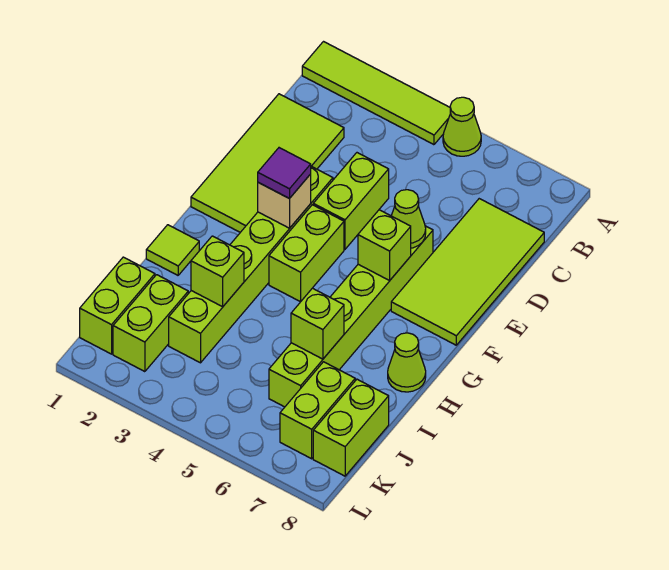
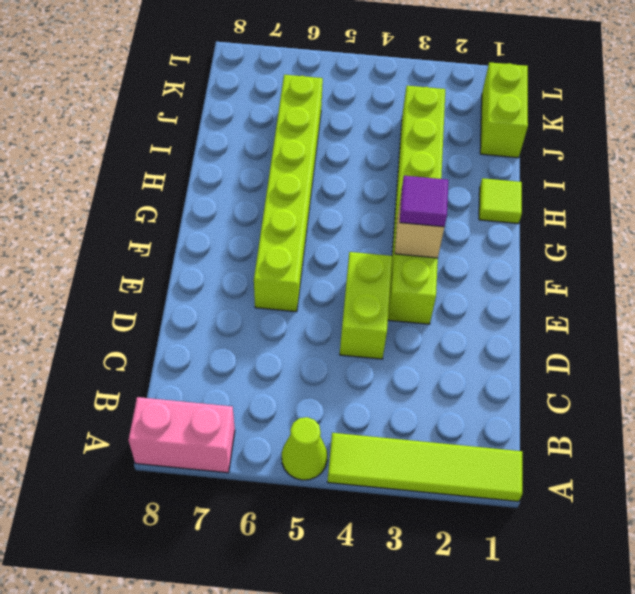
pink brick A7:A8 level 1 -> none
none -> lime tile C1:F2 level 1
none -> lime tile C7:F8 level 1
none -> lime brick F4:G4 level 1

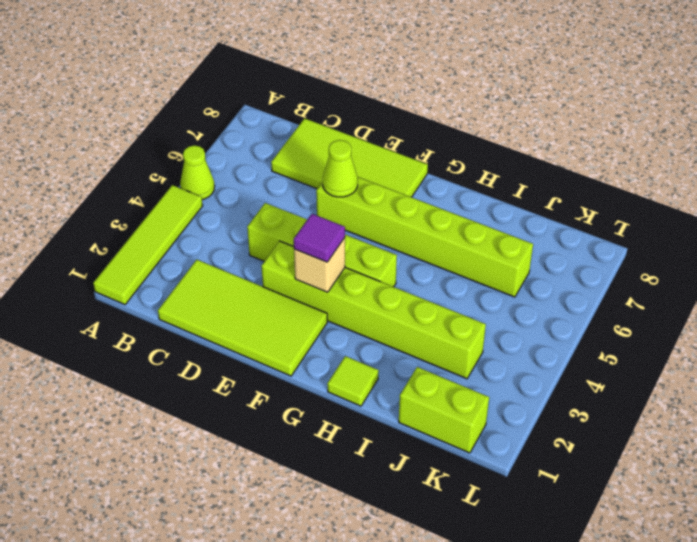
none -> lime cone H8 level 1
none -> lime brick J2:K2 level 1
none -> lime brick J7:K7 level 1

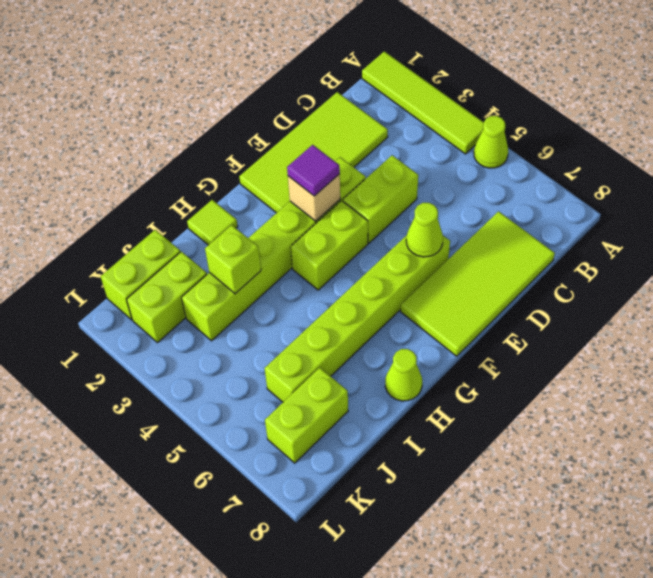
none -> lime brick J8:K8 level 1
none -> lime brick F6 level 2
none -> lime brick I6 level 2

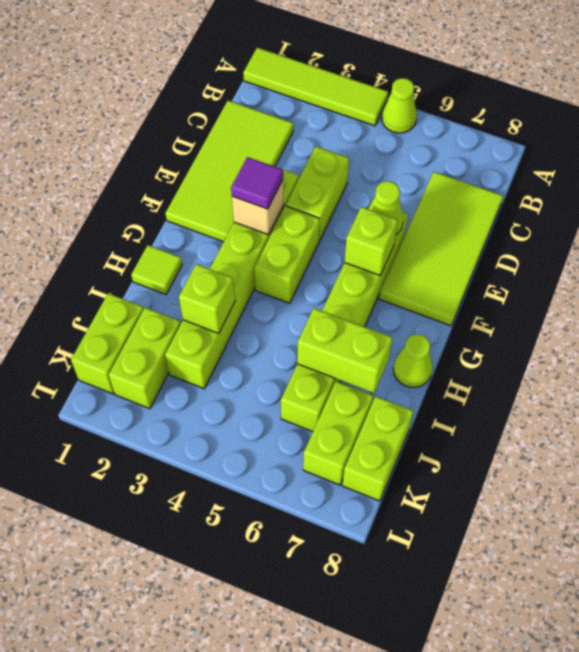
lime brick I6:I7 level 2 -> lime brick I6 level 2

